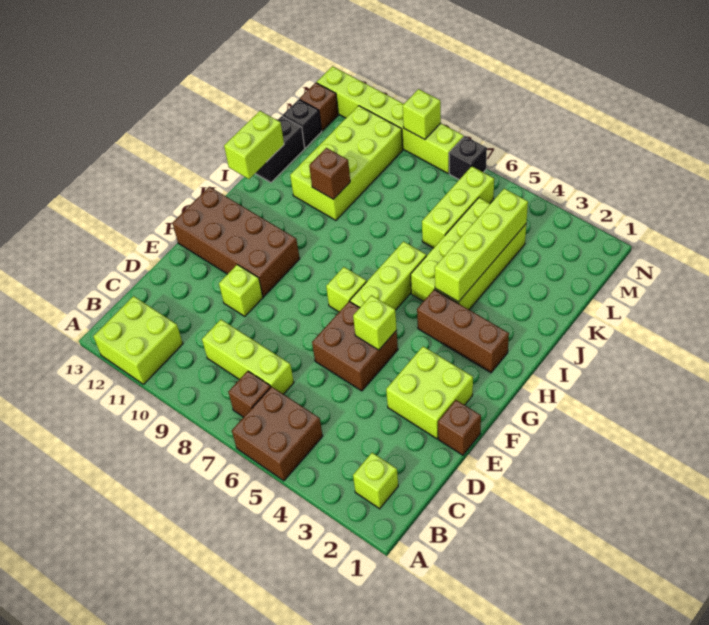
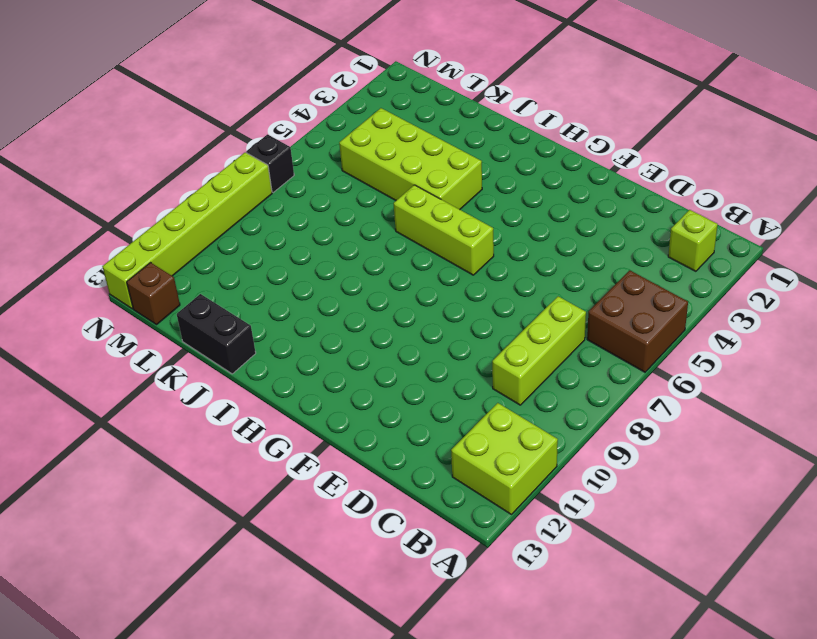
none -> brown brick B7 level 1
none -> brown brick E1 level 1
none -> lime brick E2:F3 level 1

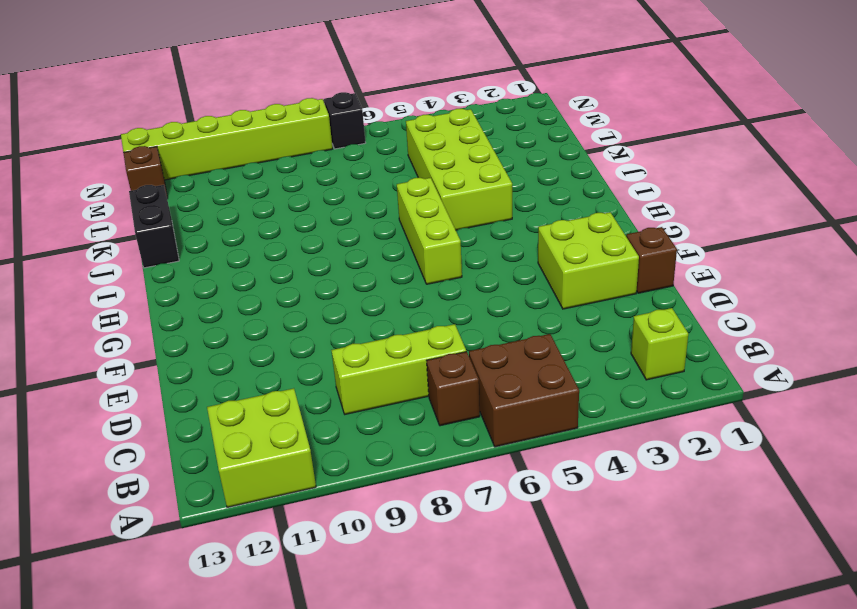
none -> brown brick E5:F6 level 1
none -> lime brick E10 level 1
none -> brown brick F10:G13 level 1

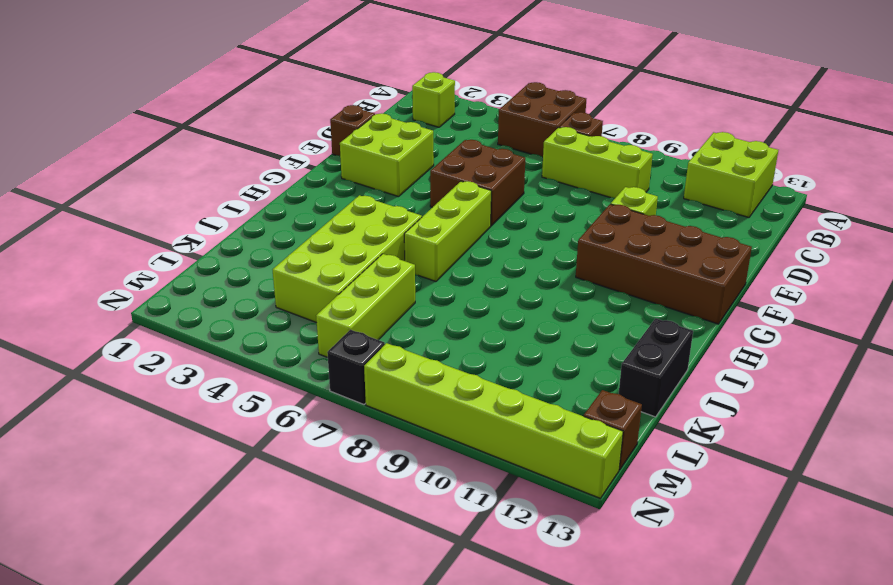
none -> lime brick G7 level 1
none -> brown brick H2:H4 level 1
none -> lime brick J10:M11 level 1

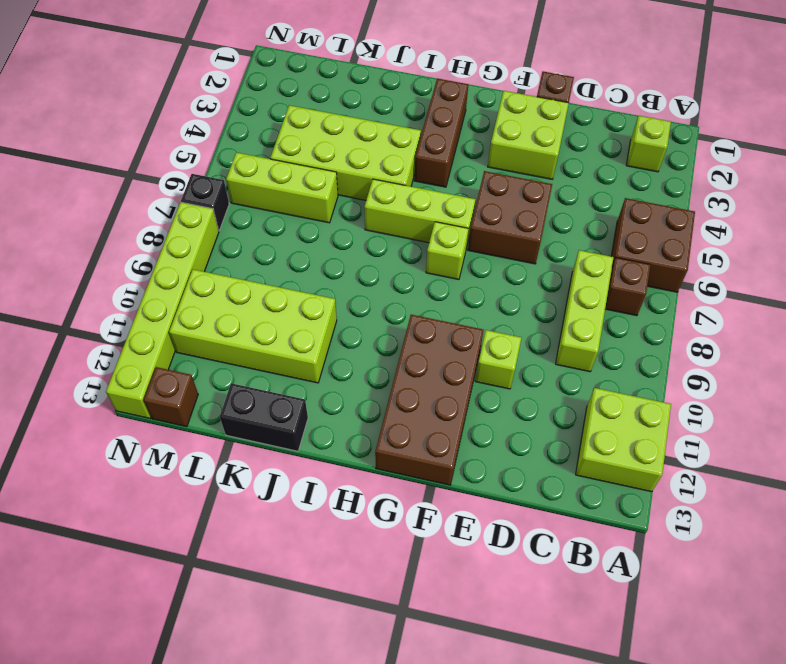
none -> black brick L13 level 1
none -> lime brick F5 level 2
none -> lime brick I4:L4 level 2

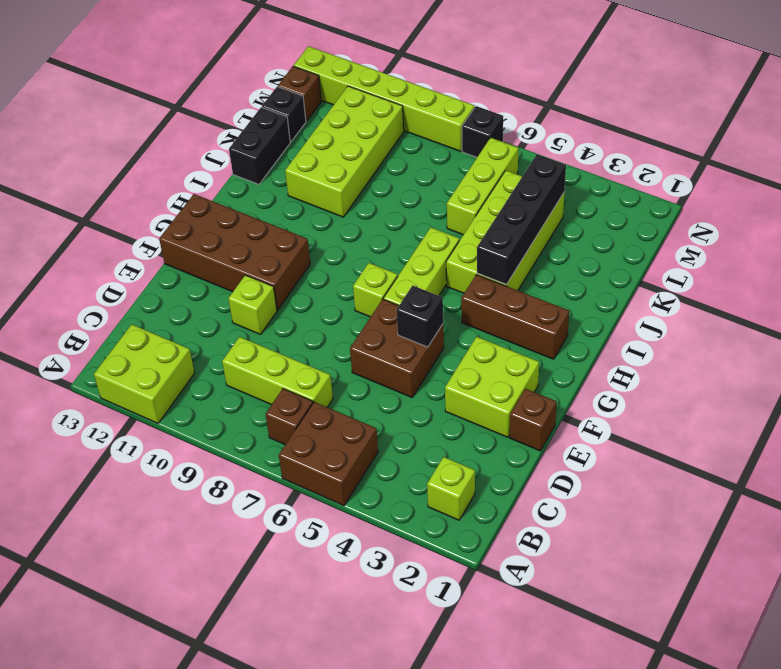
black brick F5 level 2 -> lime brick F5 level 2
black brick I4:L4 level 2 -> lime brick I4:L4 level 2
none -> lime brick I13:J13 level 2
none -> brown brick J10 level 2
none -> lime brick N9 level 2

